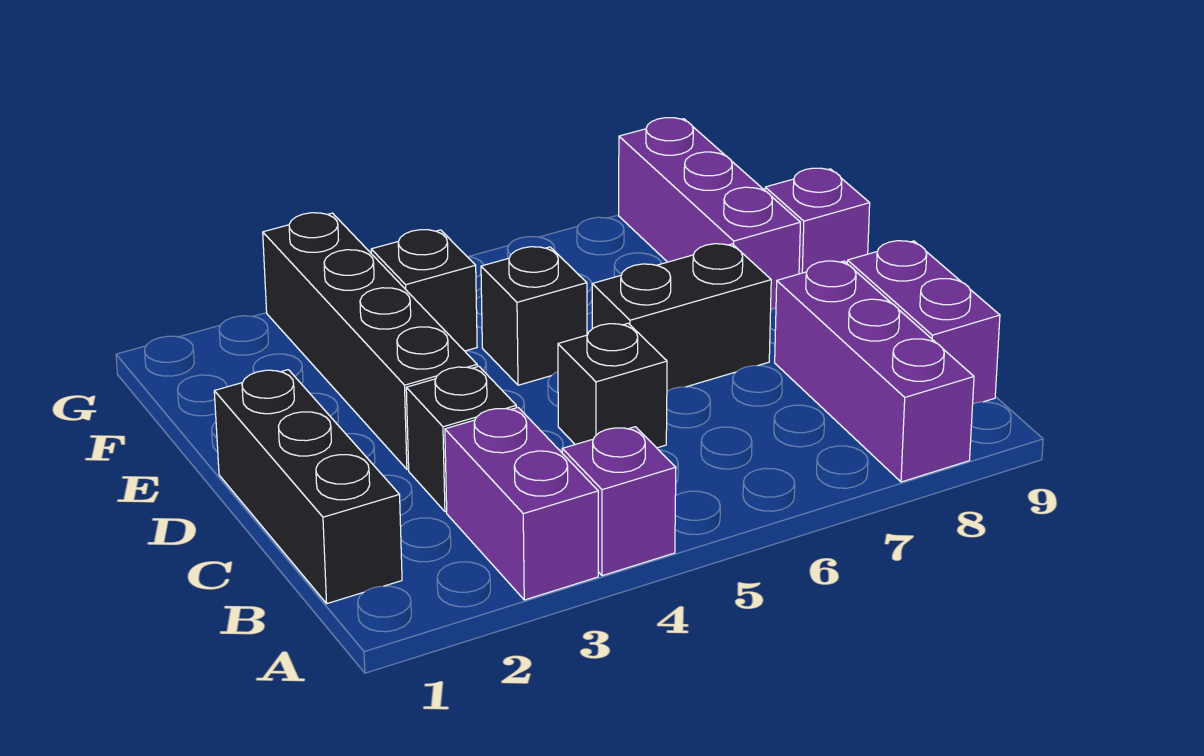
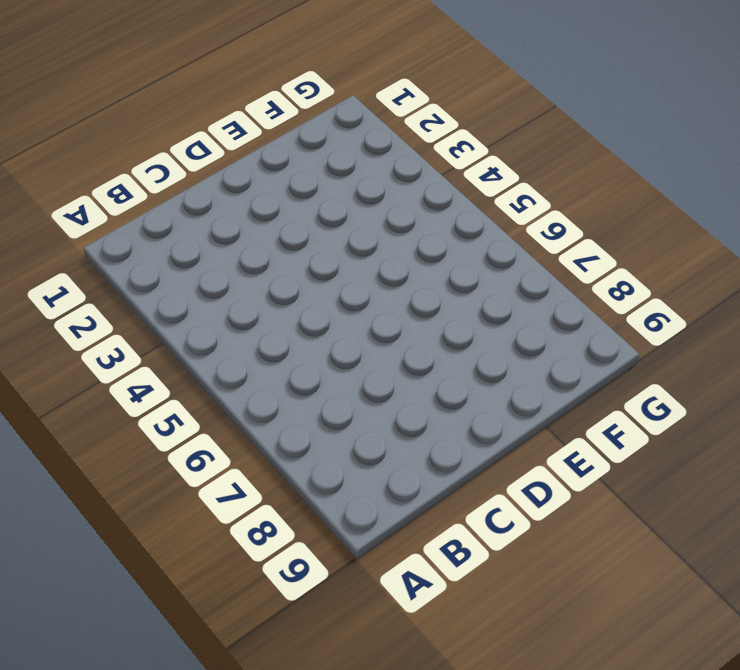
none -> purple brick A3:B3 level 1
none -> purple brick A4 level 1
none -> purple brick A8:C8 level 1

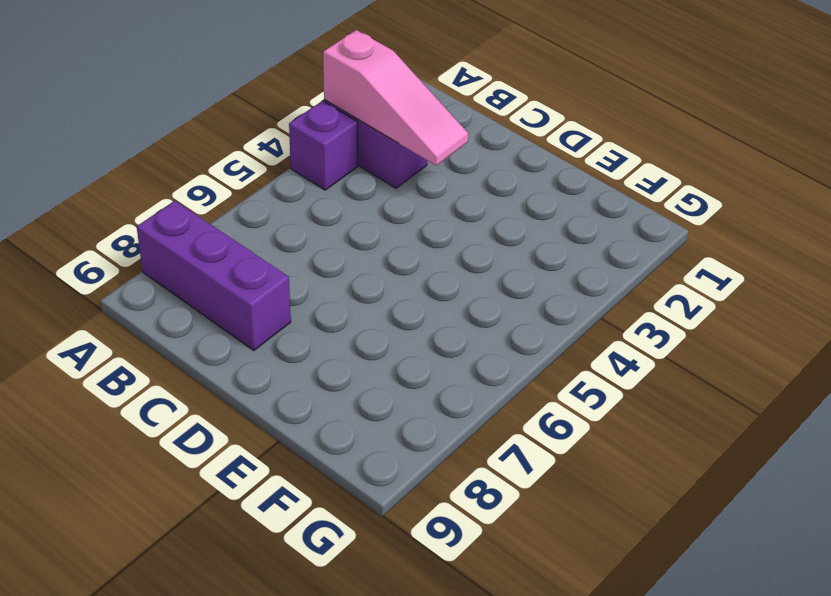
pink slope A3:C3 level 2 top A -> none
none -> black brick B1:D1 level 1
none -> purple brick B9:C9 level 1
none -> black brick C3 level 1

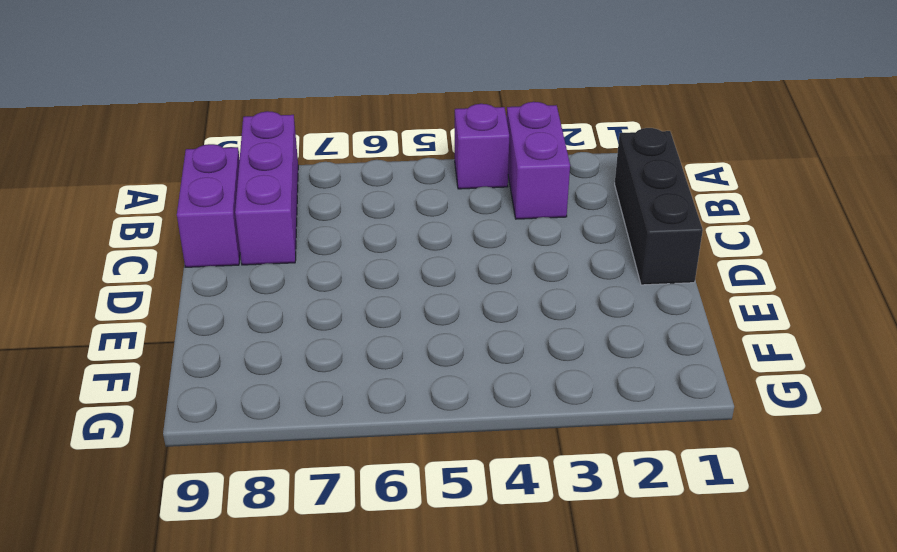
none -> black brick C3 level 1
none -> black brick C5 level 1
none -> black brick D3:G3 level 1

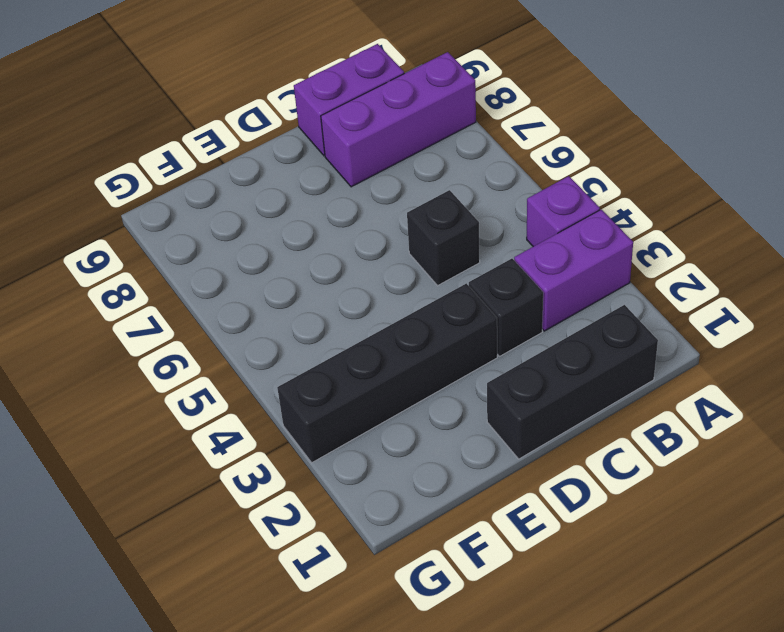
none -> black brick D6:D7 level 1
none -> black brick E5 level 1
none -> purple brick E8:G8 level 1

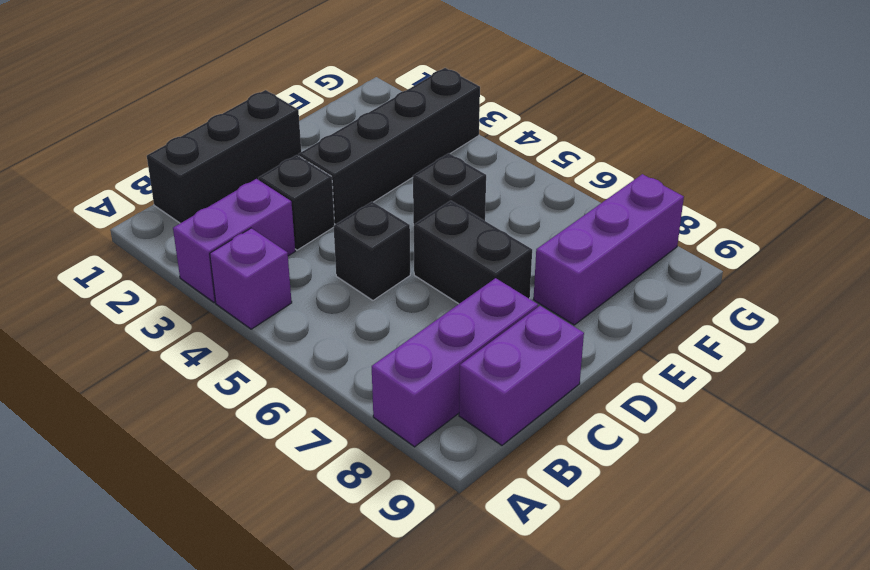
none -> purple brick E9 level 1
none -> black brick F4 level 1

